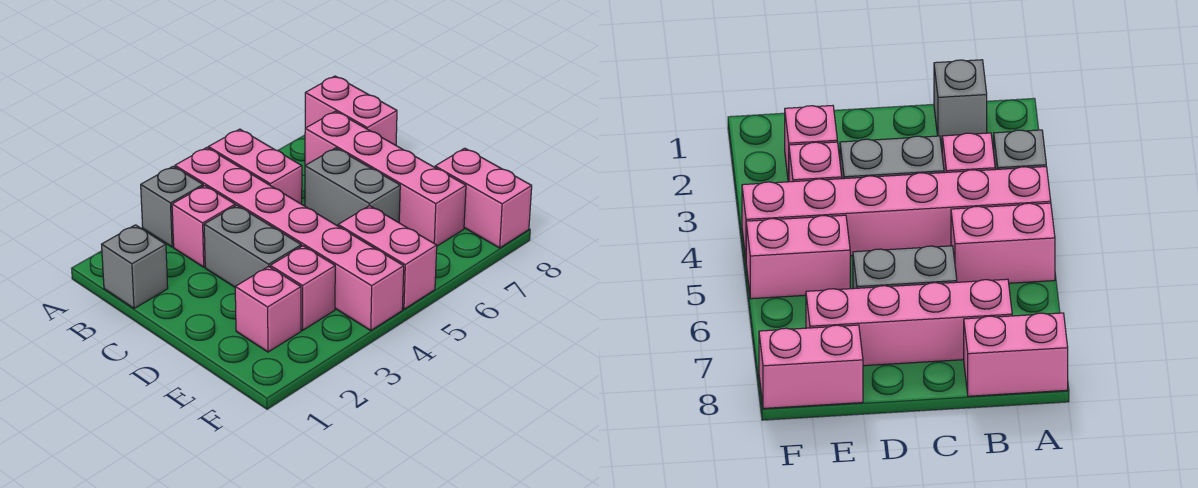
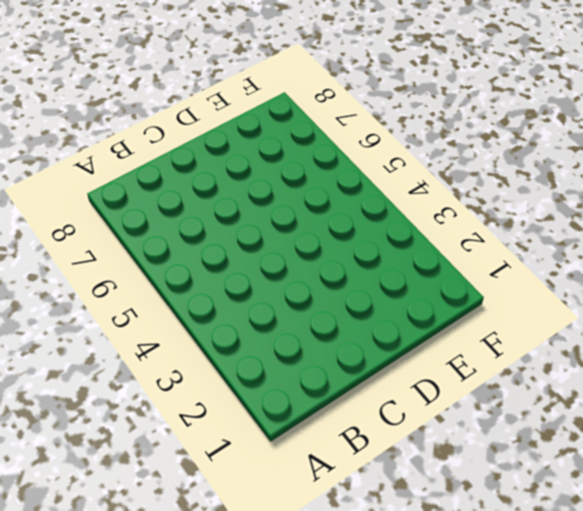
none -> grey brick A3 level 1
none -> pink brick A4:F4 level 1
none -> pink brick A5:B5 level 1

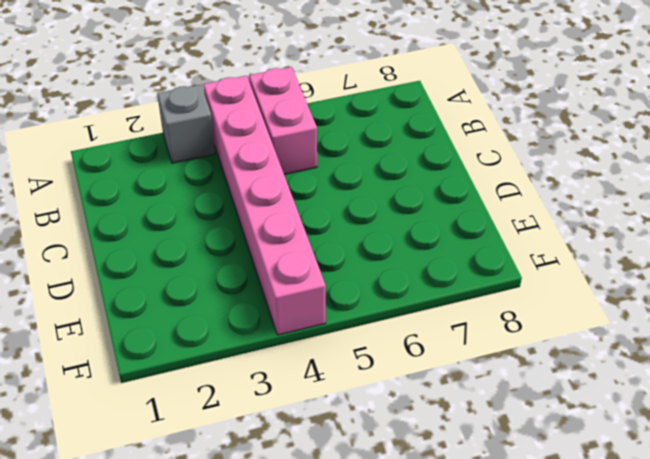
none -> pink brick A8:B8 level 1
none -> grey brick B1 level 1
none -> pink brick B3 level 1

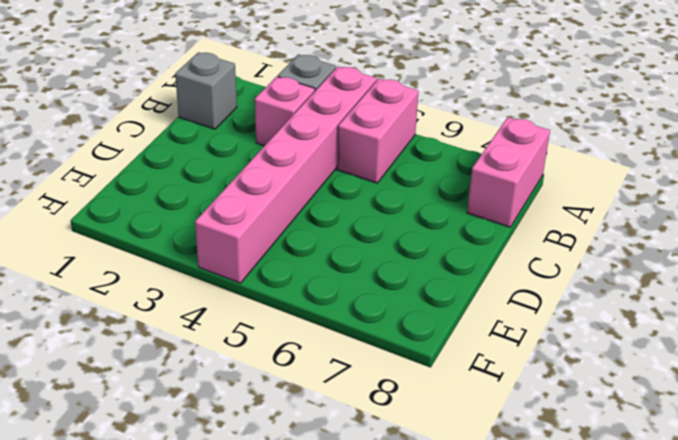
none -> pink brick B7:E7 level 1
none -> grey brick C3:D3 level 1
none -> grey brick C6:D6 level 1

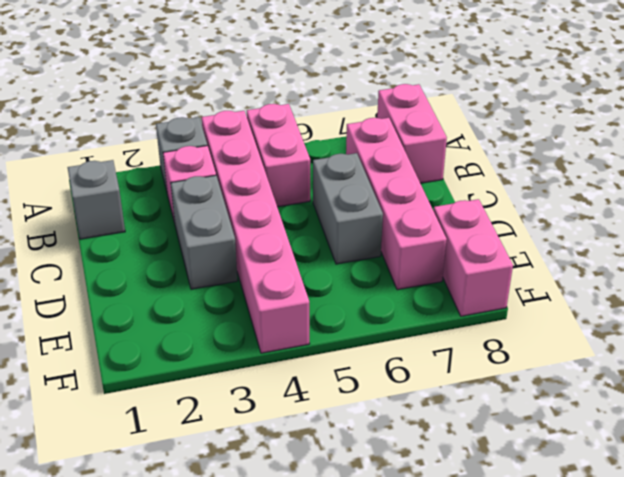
none -> pink brick E2 level 1
none -> pink brick E3 level 1
none -> pink brick E5:F5 level 1

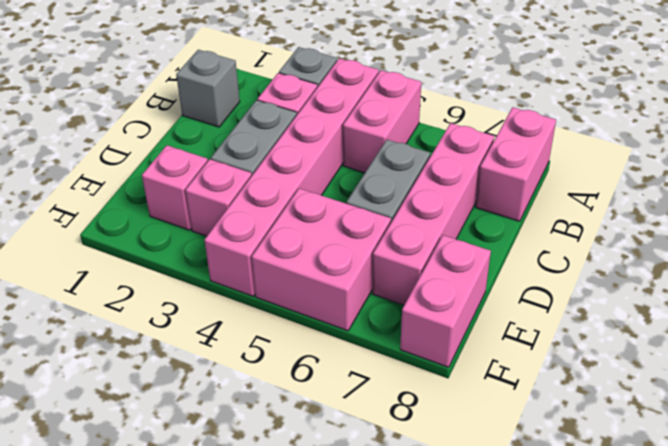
pink brick E5:F6 level 1 -> pink brick E5:F5 level 1

